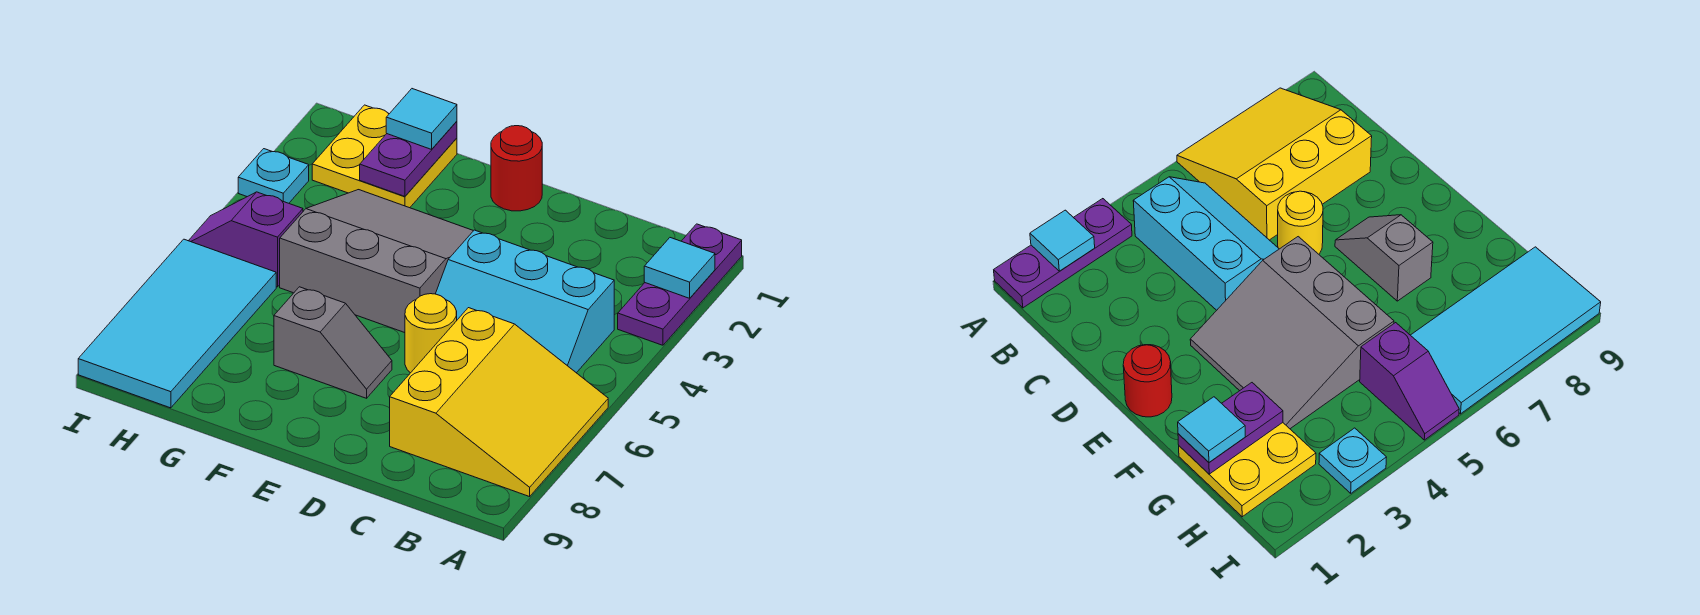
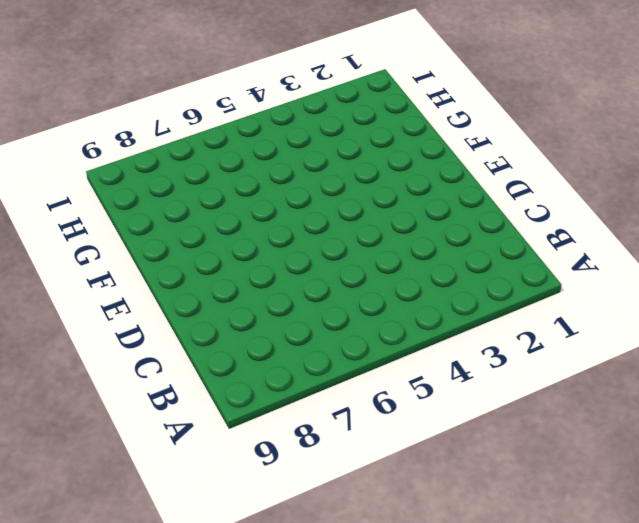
none -> purple plate A1:A3 level 1
none -> yellow slope A6:C8 level 1 top C
none -> cyan slope B4:D5 level 1 top 4

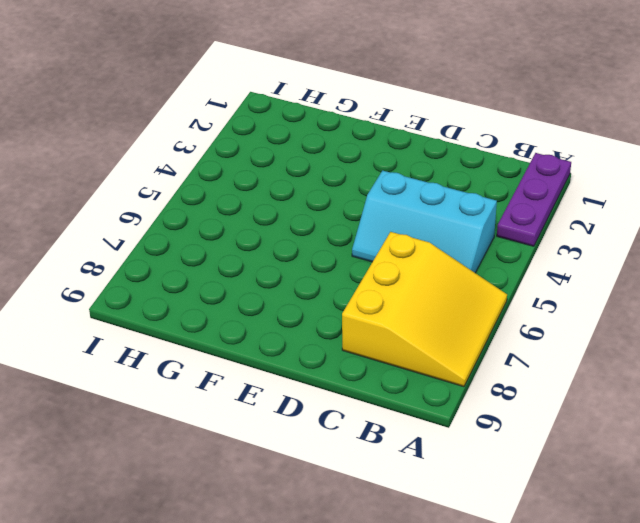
none -> yellow round brick D6 level 1
none -> red round brick E1 level 1
none -> grey slope E3:G5 level 1 top 5

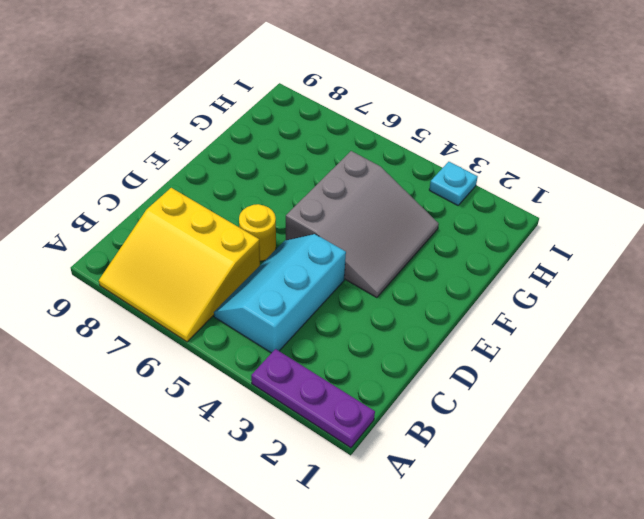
none -> red round brick E1 level 1
none -> grey slope E7:F7 level 1 top F
none -> yellow plate G1:H2 level 1

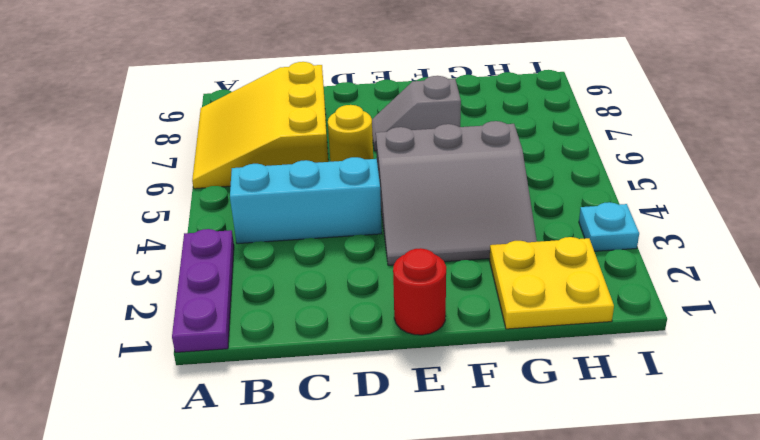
none -> purple slope H5:I5 level 1 top H
none -> cyan tile H6:I9 level 1
none -> cyan tile A2 level 2

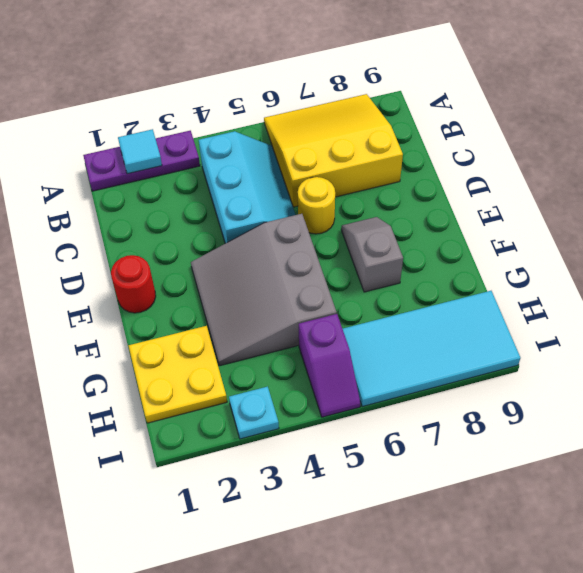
none -> purple plate G1:G2 level 2
none -> cyan tile G1 level 3

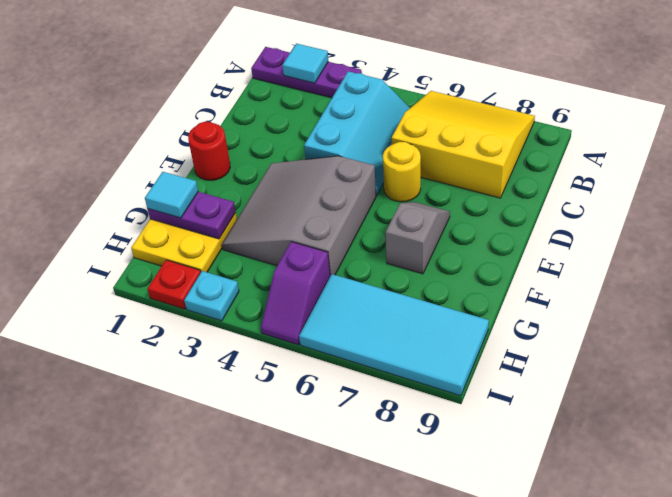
red plate I2 level 1 -> none

